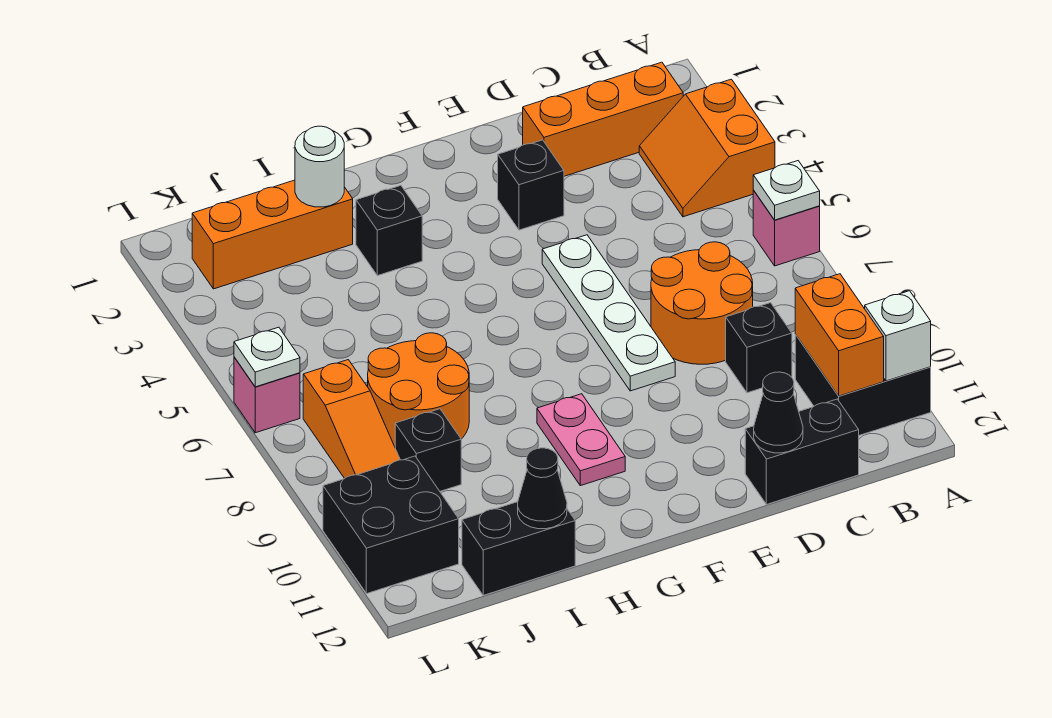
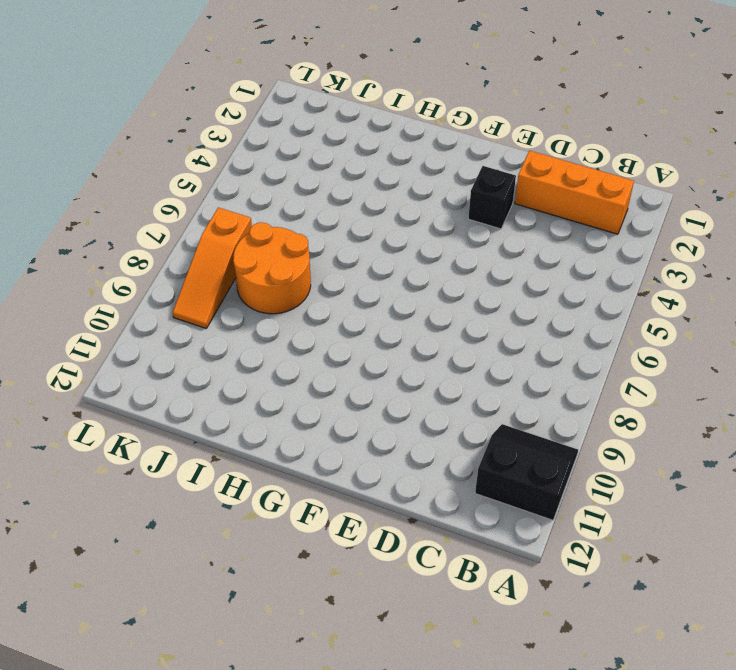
black slope A10:B11 level 1 top 11 -> black brick A10:B11 level 1
none -> orange slope A3:B4 level 1 top A
none -> pink brick A6 level 1
none -> orange round brick C7:D8 level 1

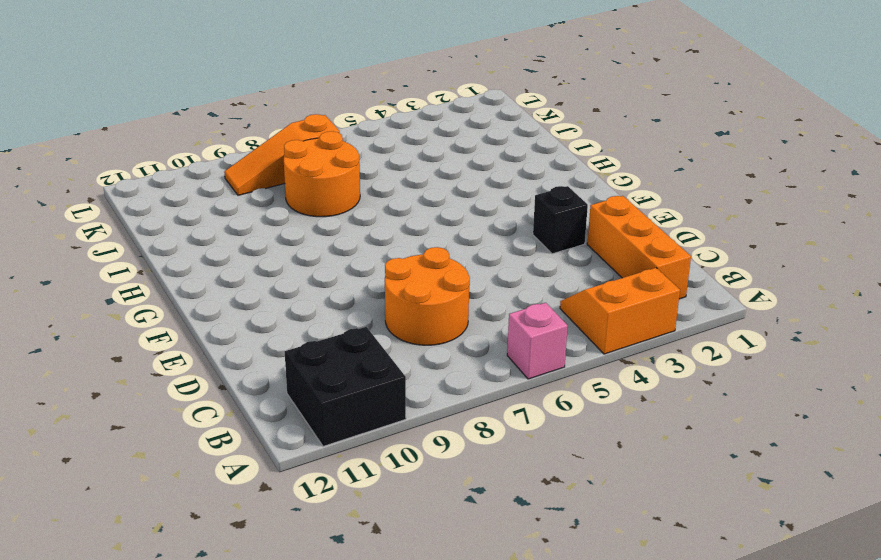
none -> black brick C9 level 1
none -> black brick C12:D12 level 1
none -> white plate E5:E8 level 1

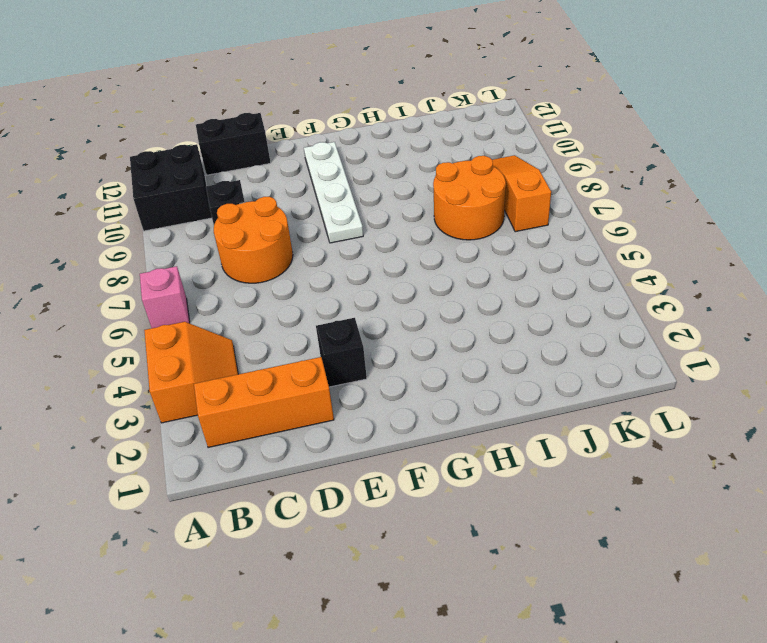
white plate F8:F11 level 1 -> white plate E5:E8 level 1
none -> pink plate G9:G10 level 1
none -> black brick H3 level 1
none -> orange brick I2:K2 level 1

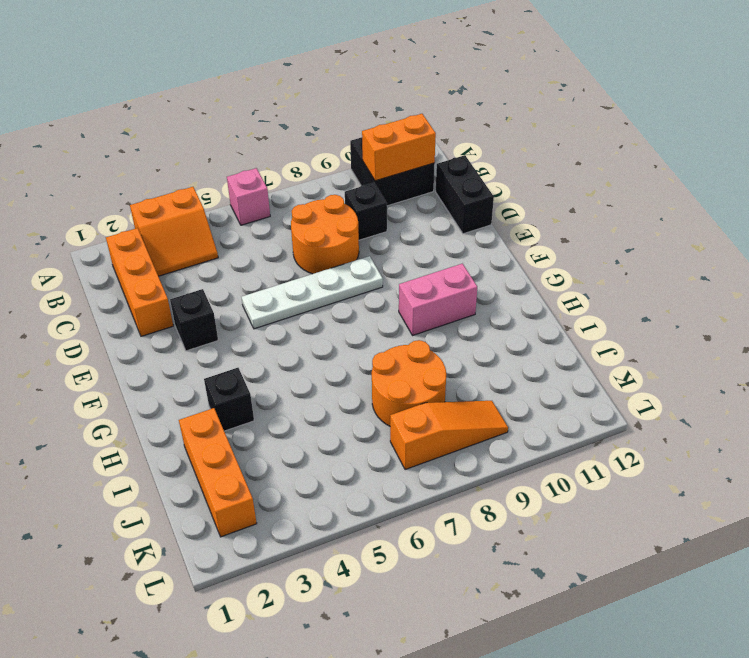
pink brick G9:G10 level 1 -> pink plate G9:G10 level 1
none -> black brick I12:J12 level 1
none -> black brick J9 level 1
none -> black brick K10:L11 level 1

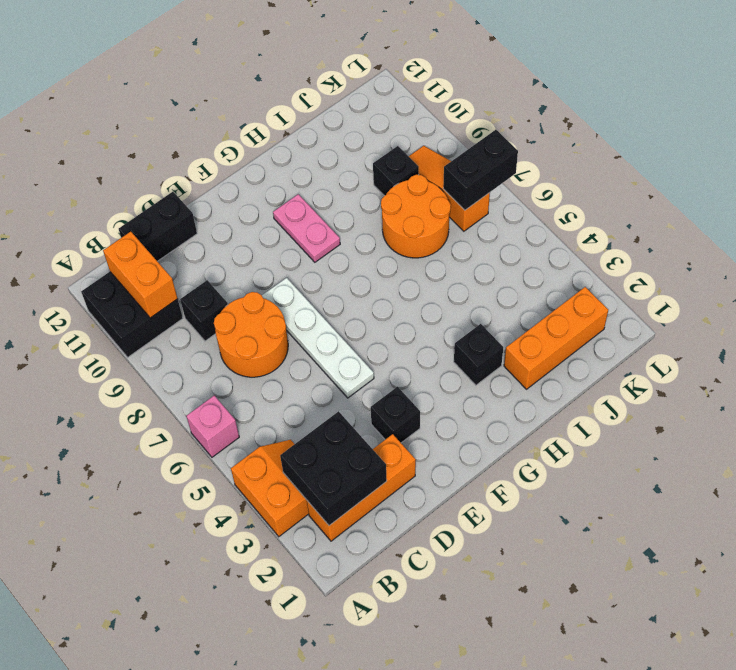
black brick B2:C3 level 2 -> black brick K10:L11 level 1
black brick K7:L7 level 2 -> black brick I12:J12 level 1
none -> pink brick L6 level 1
none -> white plate A6 level 2
none -> white brick A11 level 2

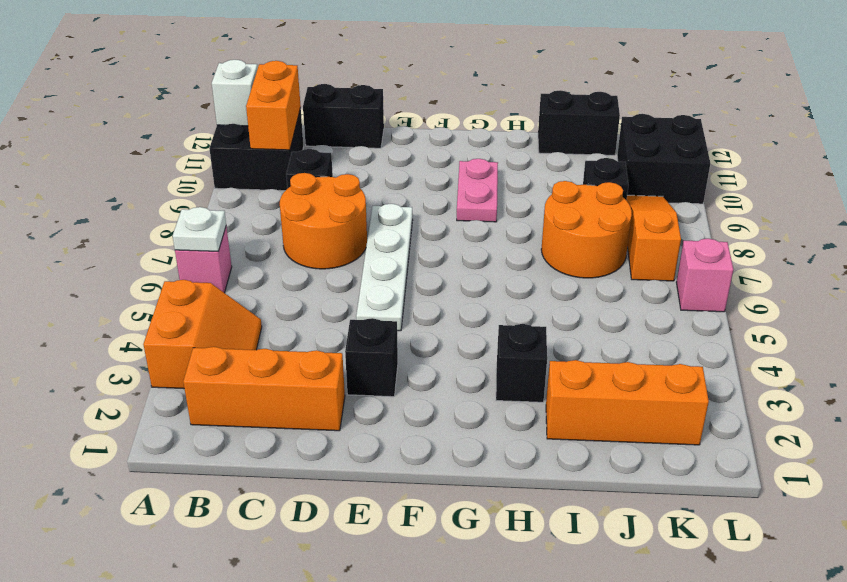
none -> black cone D12 level 2
none -> white round brick I2 level 2
none -> black cone I12 level 2

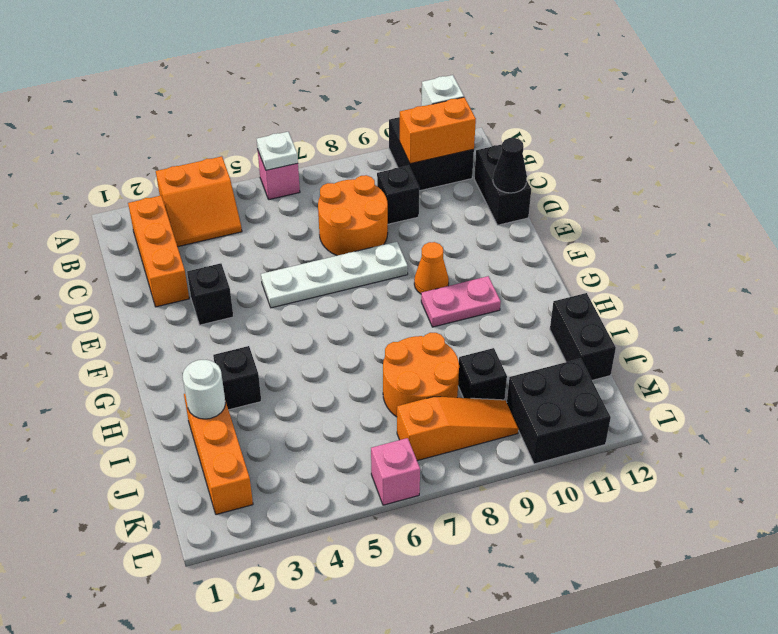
orange cone F9 level 1 -> none
none -> black cone I12 level 2
none -> white plate L6 level 2

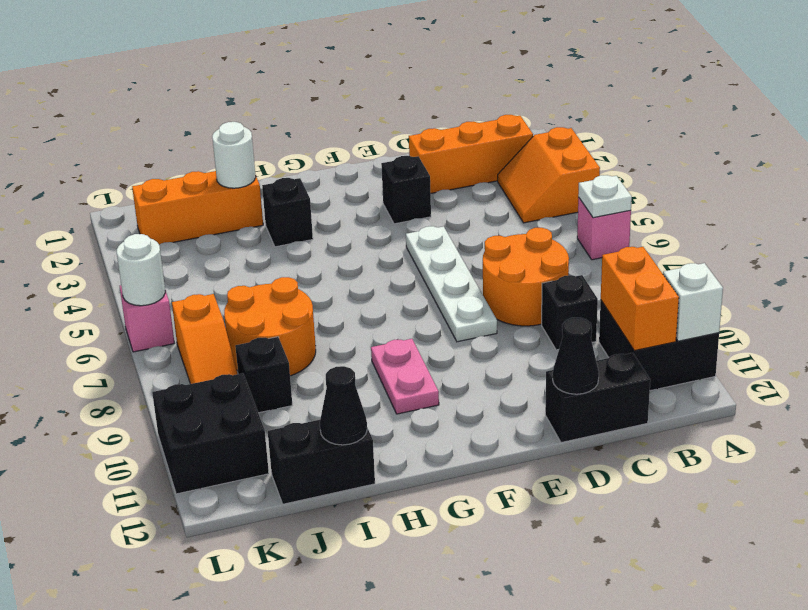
white round brick L6 level 2 -> white plate L6 level 2

